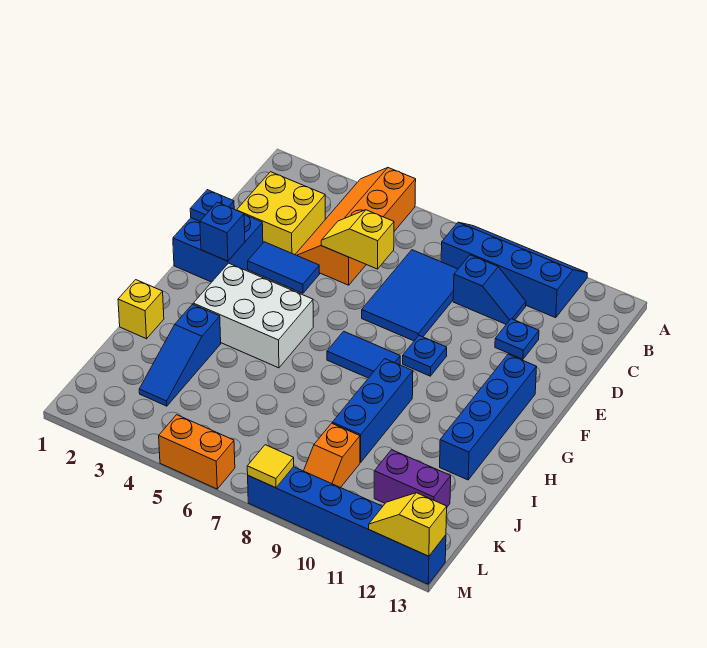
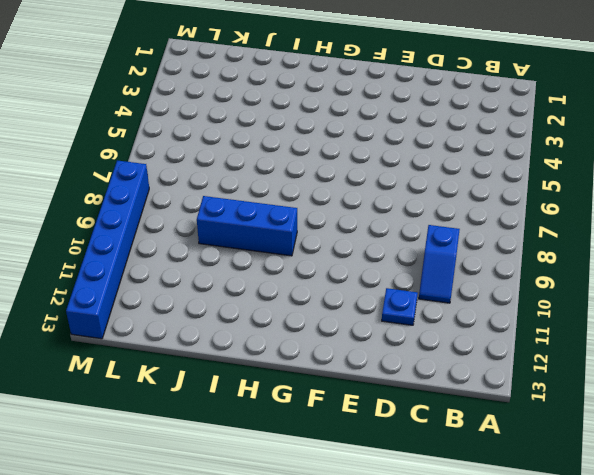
none -> orange slope A4:D5 level 1 top 5
none -> blue slope A8:B11 level 1 top B
none -> yellow brick C2:D3 level 1

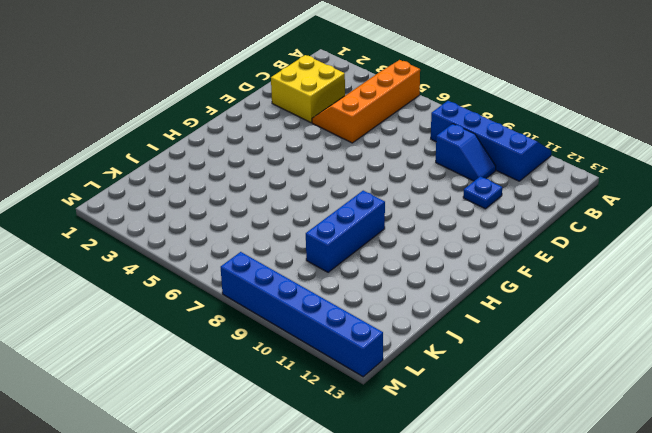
none -> blue tile C7:E8 level 1
none -> blue brick E1:F2 level 1
none -> blue tile E3:E4 level 1

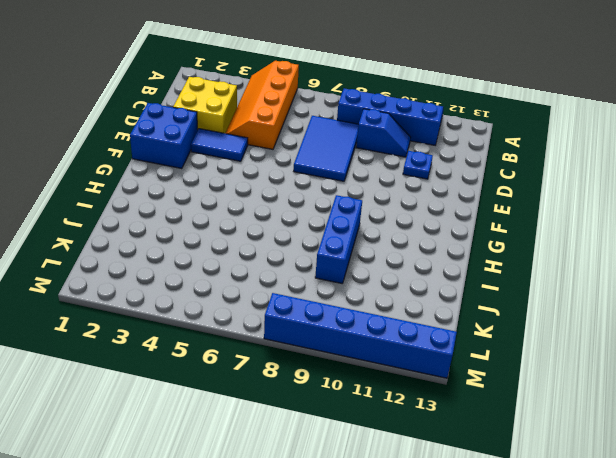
none -> blue plate F9 level 1
none -> blue brick F12:I12 level 1
none -> white brick G3:H5 level 1

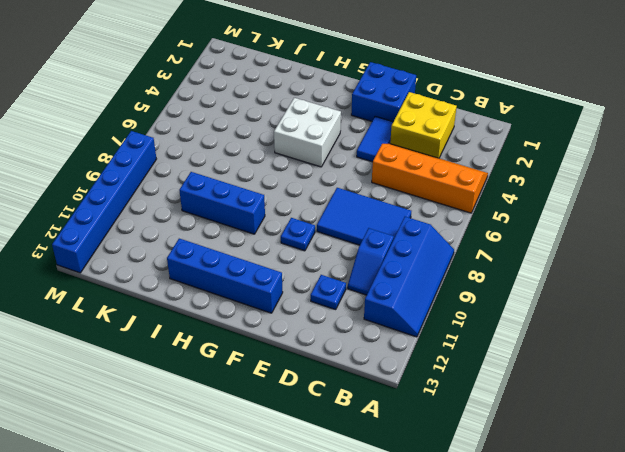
white brick G4:H5 level 1 -> white brick G3:H5 level 1
none -> blue tile G7:G8 level 1
none -> yellow brick I1 level 1
none -> blue slope I3:K3 level 1 top I

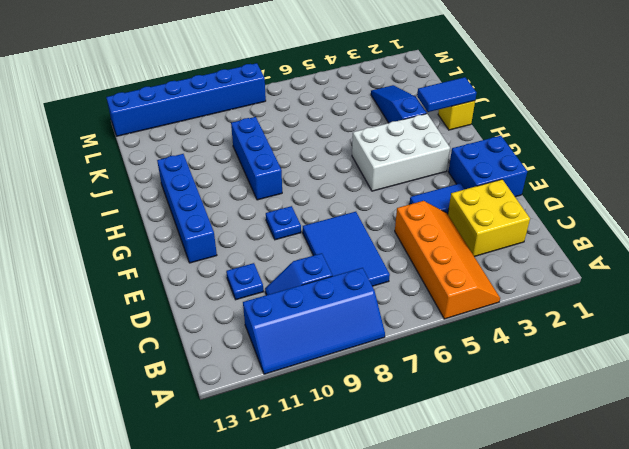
blue tile I1:I2 level 2 -> blue tile G7:G8 level 1
none -> orange slope K9:L9 level 1 top K
none -> purple brick K11:K12 level 1
none -> orange brick M5:M6 level 1

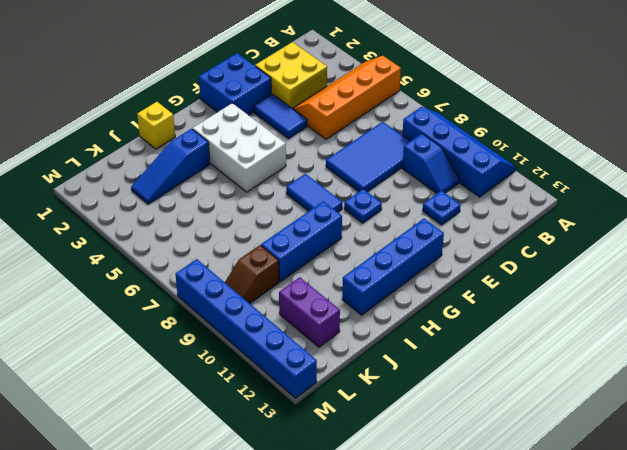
brown slope K9:L9 level 1 top K -> orange slope K9:L9 level 1 top K
none -> orange brick M5:M6 level 1
none -> yellow slope D5:D6 level 2 top 6
none -> blue plate E1 level 2

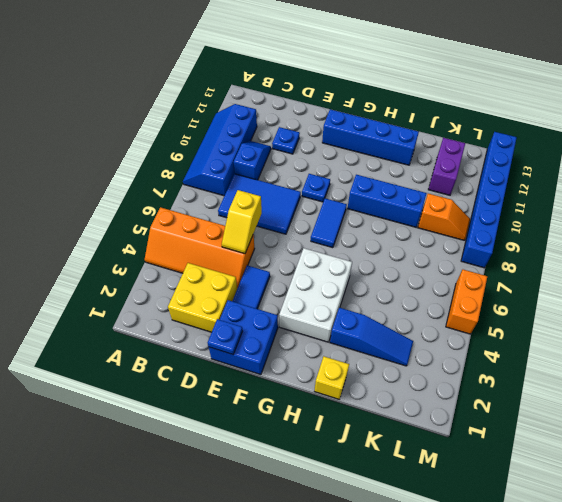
none -> blue brick F2 level 2
none -> yellow tile M8 level 2
none -> yellow slope M12:M13 level 2 top 13

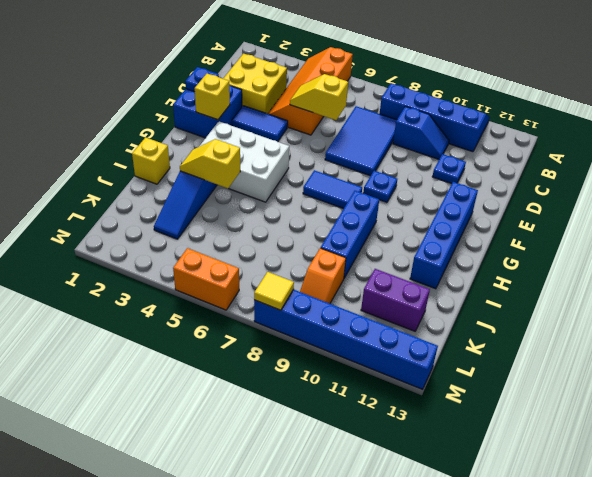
yellow brick F2 level 2 -> blue brick F2 level 2
yellow slope I3:I4 level 2 top 4 -> yellow slope M12:M13 level 2 top 13

